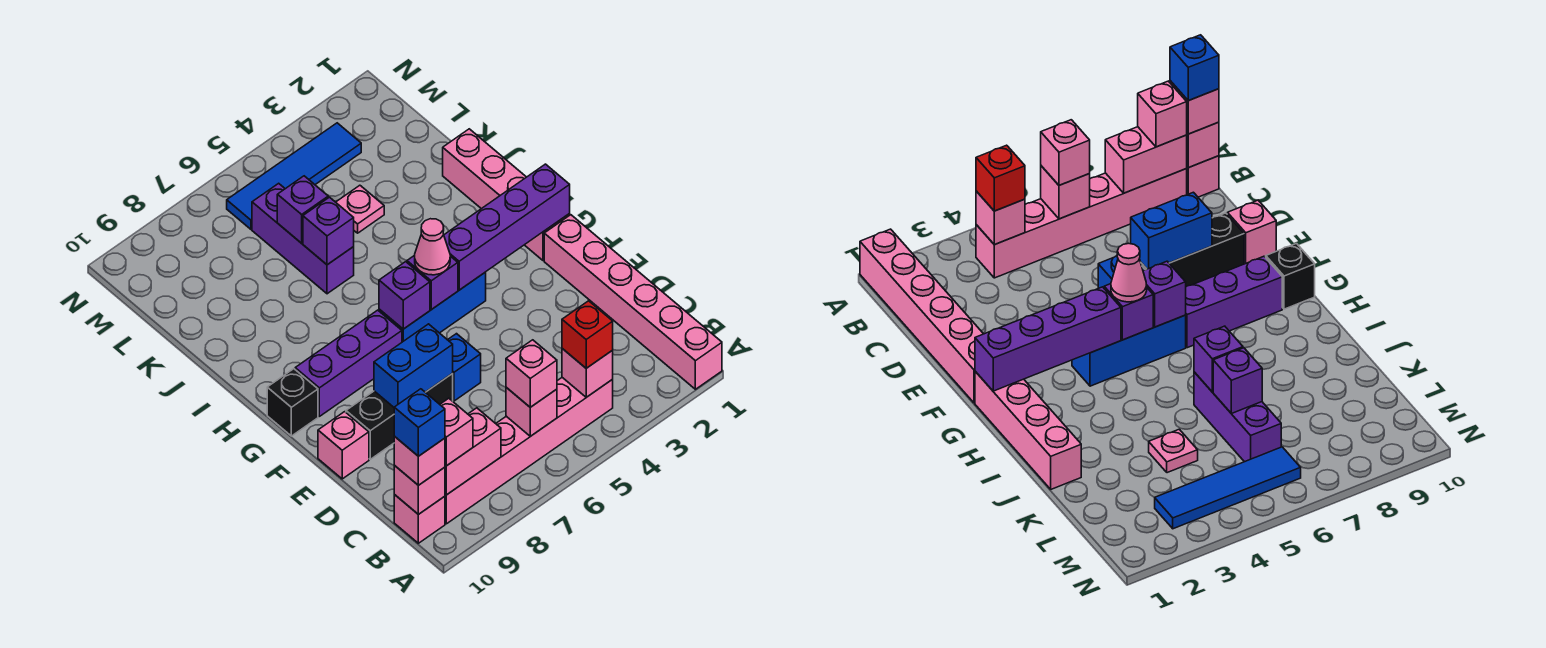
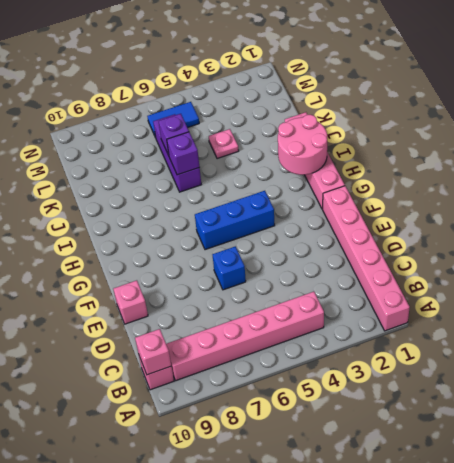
pink round brick H1:I2 level 2 -> none
blue tile M5:M6 level 1 -> blue tile M3:M6 level 1
none -> black brick E7:E9 level 1
none -> purple brick G7:G9 level 1
none -> black brick G10 level 1

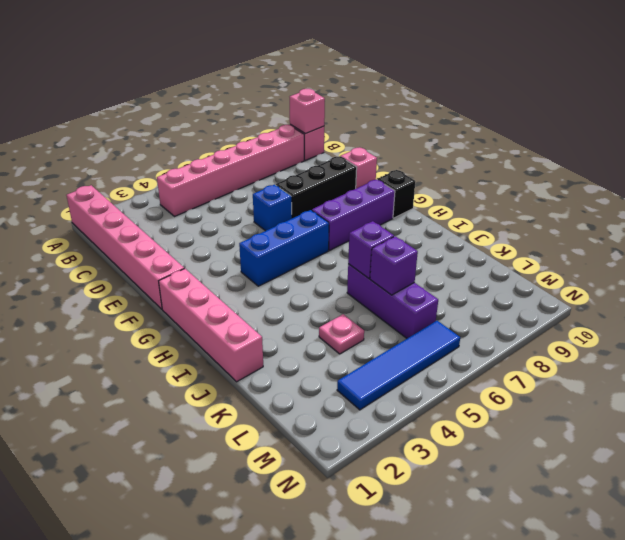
none -> pink brick B4 level 2
none -> pink brick B6 level 2
none -> pink brick B8:B9 level 2

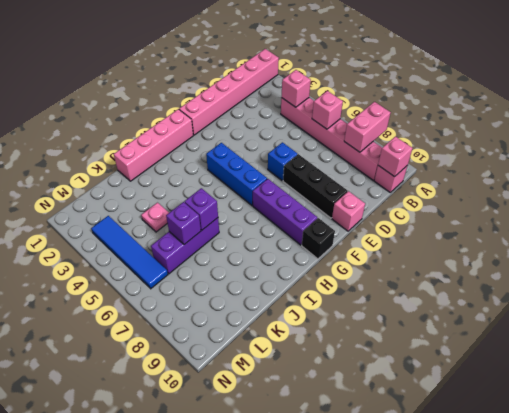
pink brick A8:B8 level 2 -> pink brick B8:B9 level 2
none -> blue brick E7:E8 level 2
none -> purple brick G1:G4 level 2
none -> purple brick G5 level 2

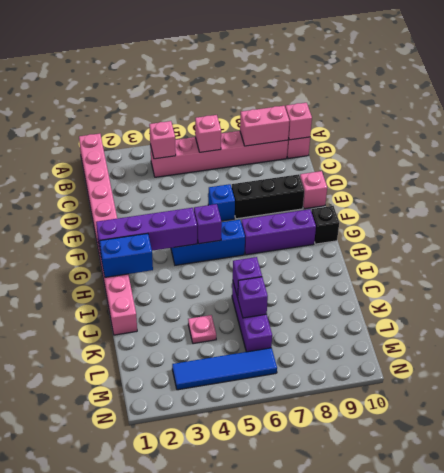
blue brick H1:H2 level 2 -> blue brick E7:E8 level 2
none -> purple brick G6 level 2
none -> red brick B4 level 3
none -> pink brick B6 level 3

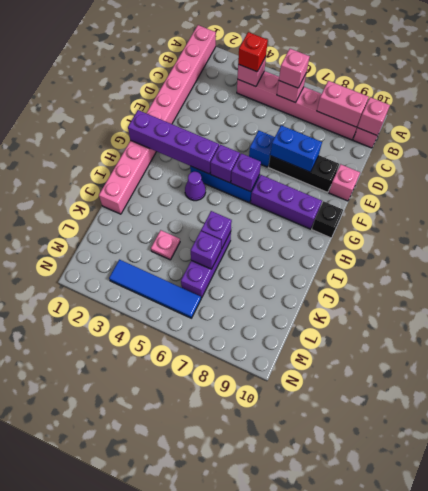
purple cone H4 level 1 -> none
none -> pink brick B9 level 3
none -> pink brick B10 level 3
none -> pink cone G5 level 3

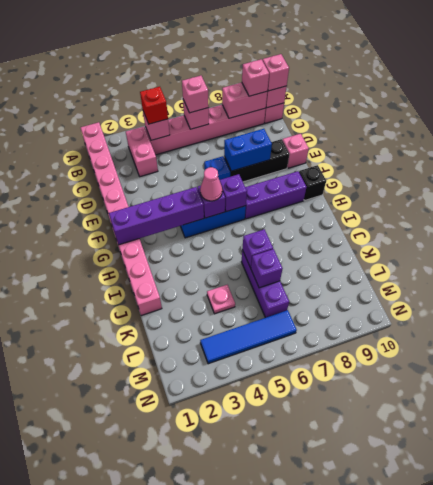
pink brick B3:C3 level 1 -> none
none -> blue brick B10 level 4

